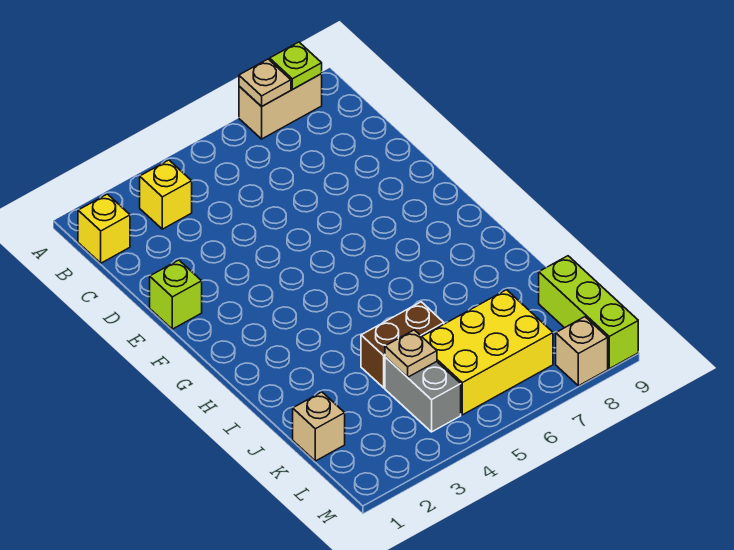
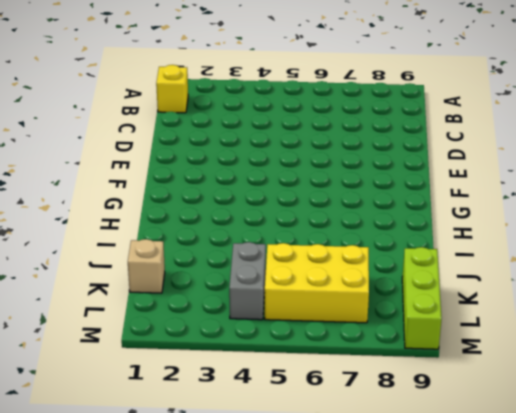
none -> tan brick A7:A8 level 1
none -> yellow brick B3 level 1
none -> lime brick E1 level 1

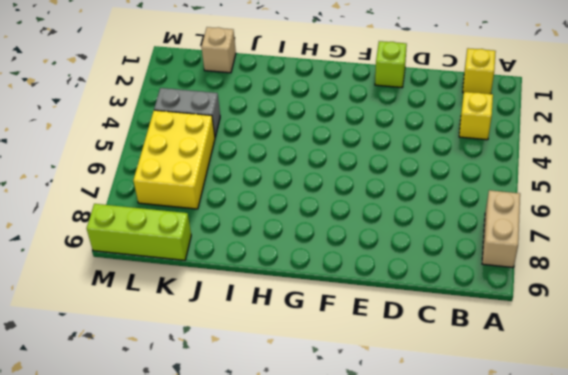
none -> brown brick J4:J5 level 1
none -> tan brick M8 level 1
none -> tan plate A7 level 2

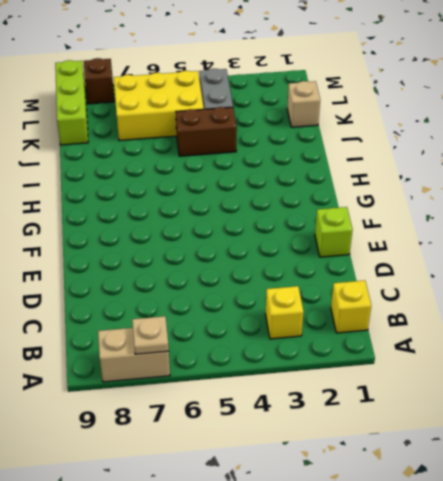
brown brick M8 level 1 -> tan brick M8 level 1
none -> lime plate A8 level 2
none -> tan plate K4 level 2

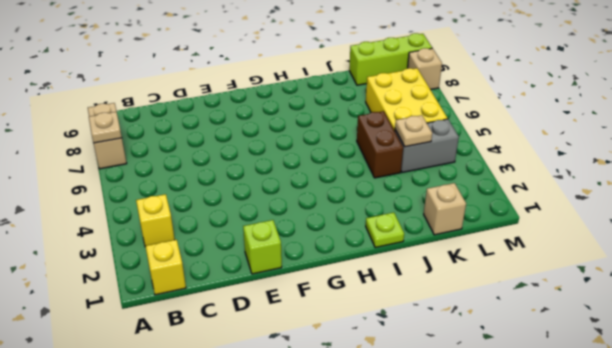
lime plate I1 level 1 -> lime plate A8 level 2

